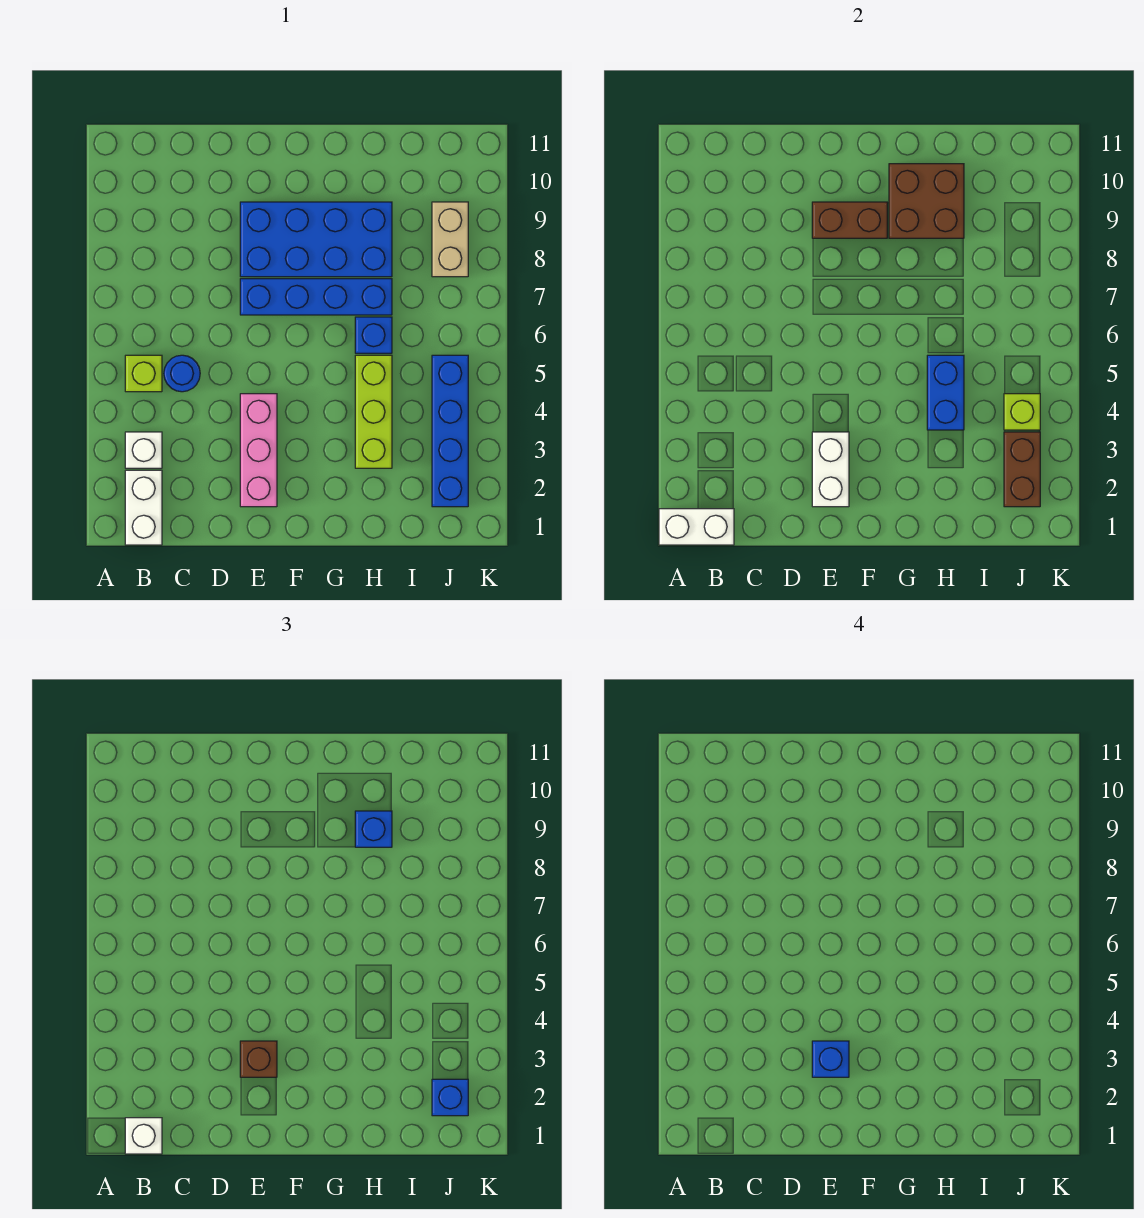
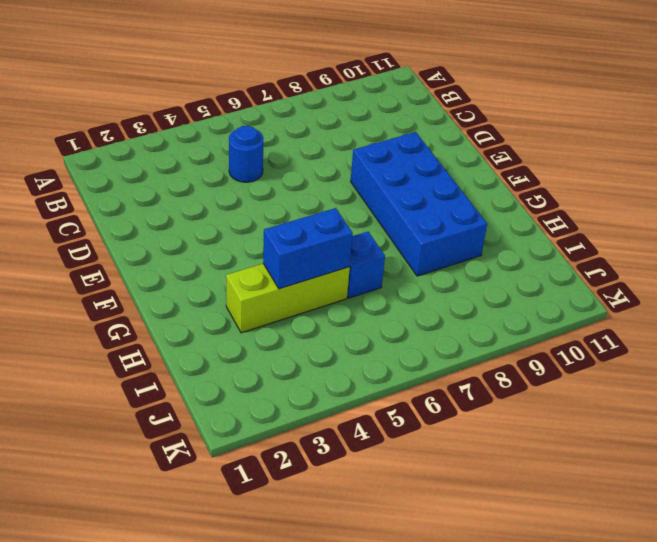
none -> white brick B1:B2 level 1
none -> white brick B3 level 1
none -> lime brick B5 level 1

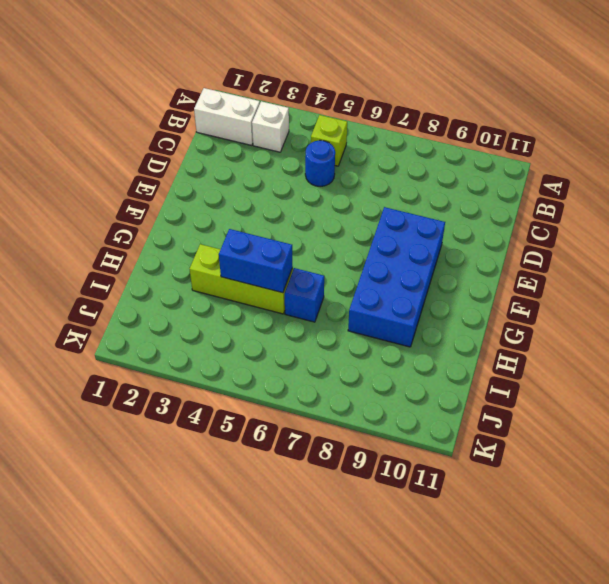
none -> pink brick E2:E4 level 1
none -> blue brick E7:H7 level 1
none -> blue brick J2:J5 level 1

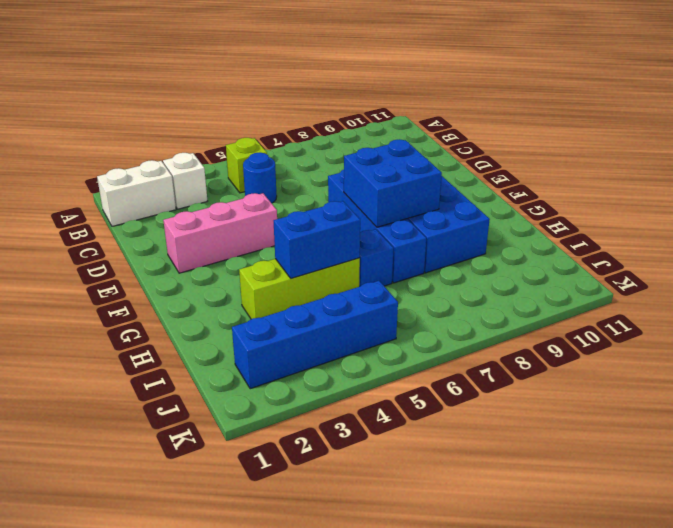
blue brick F7:G8 level 2 -> none
none -> tan brick J8:J9 level 1
none -> white brick A1:B1 level 2
none -> white brick E2:E3 level 2

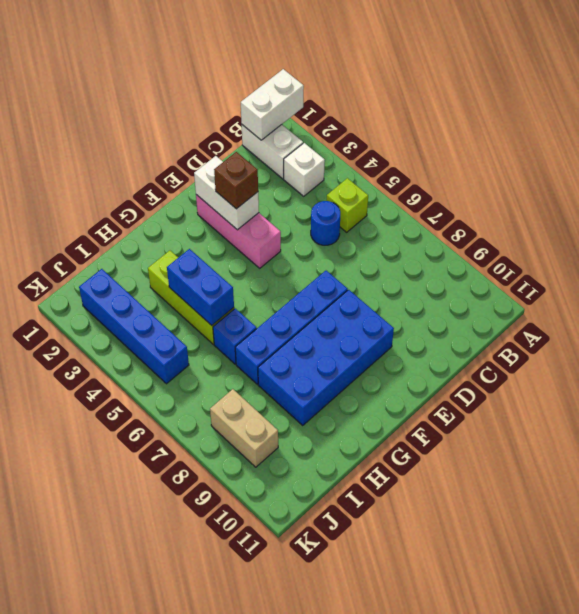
none -> brown brick E9:F9 level 2
none -> brown brick G9:H10 level 2
none -> brown brick J2:J3 level 2

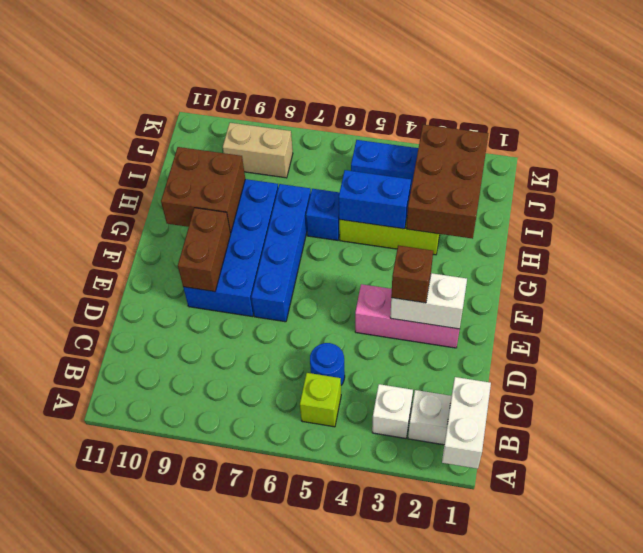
brown brick H2:J3 level 2 -> brown brick J2:J3 level 2
none -> lime brick J4 level 2
none -> white brick B1 level 3
none -> blue brick H9 level 3

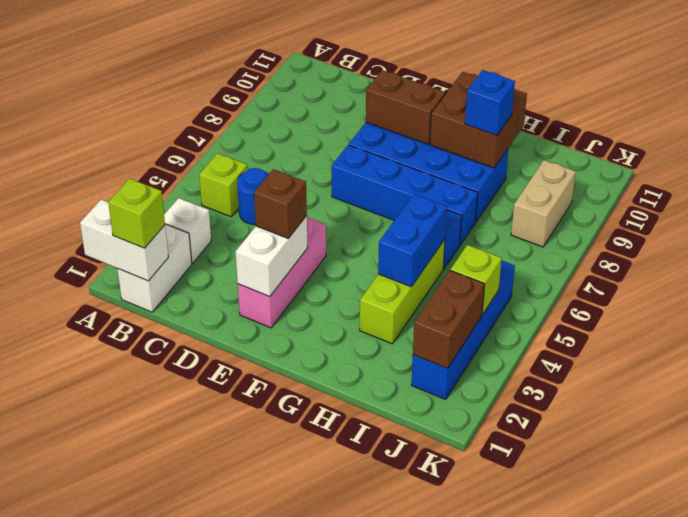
lime brick B1 level 3 -> white brick B1 level 3
none -> blue brick J2 level 3
none -> blue brick E3 level 4

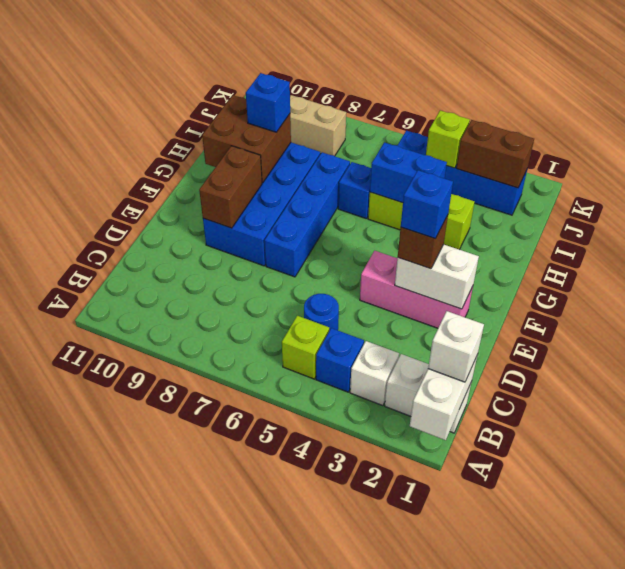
blue brick B4 level 1 -> blue brick J2 level 3

